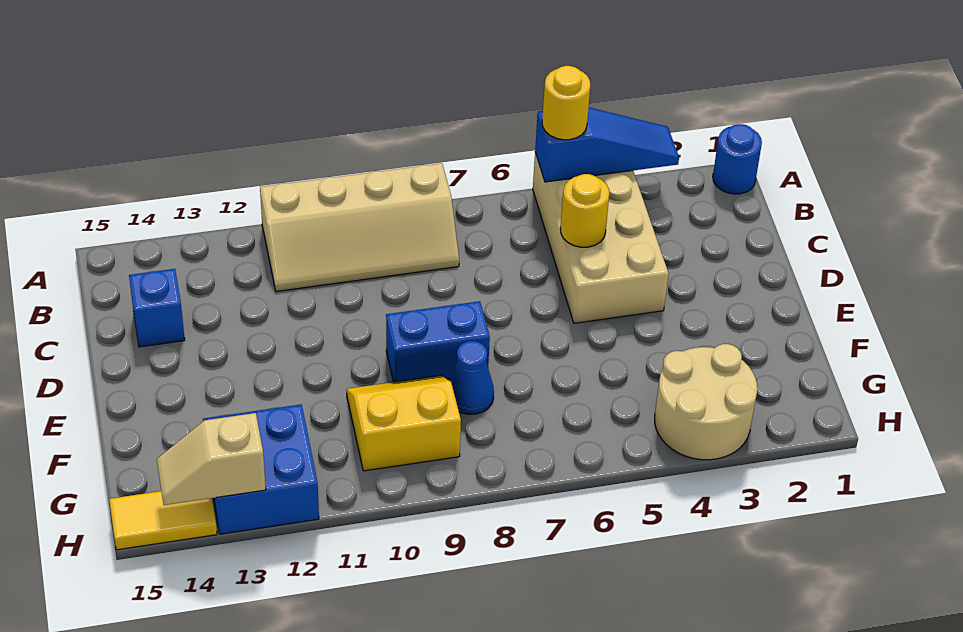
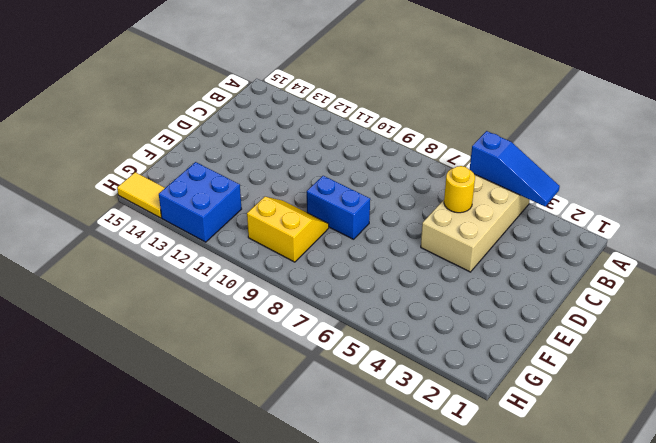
none -> blue round brick A1 level 1
none -> tan slope A8:B11 level 1 top A
none -> blue brick C14 level 1

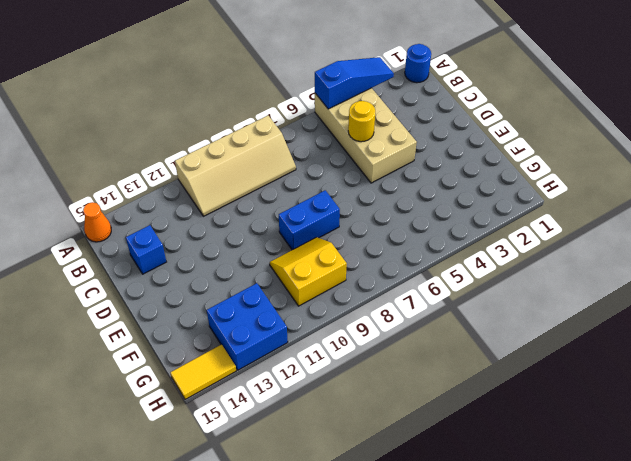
orange cone A15 level 1 -> none
none -> blue cone F8 level 1
none -> tan round brick G3:H4 level 1
none -> tan slope H13:H14 level 2 top 13

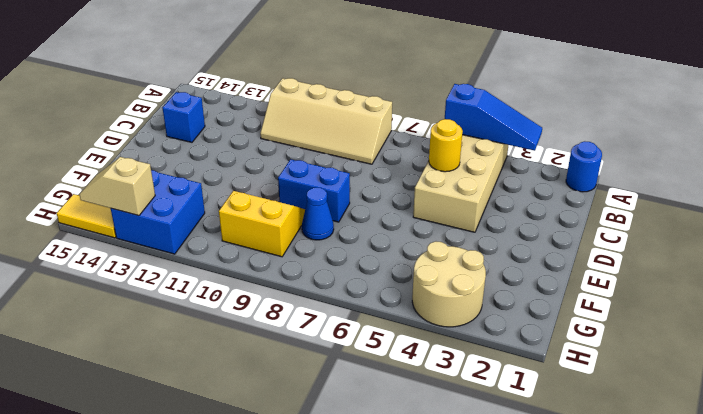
none -> yellow round brick A5 level 3

